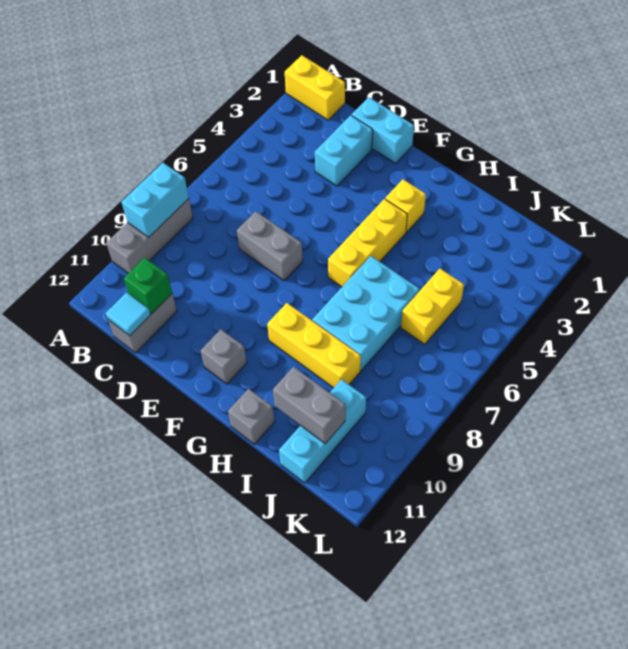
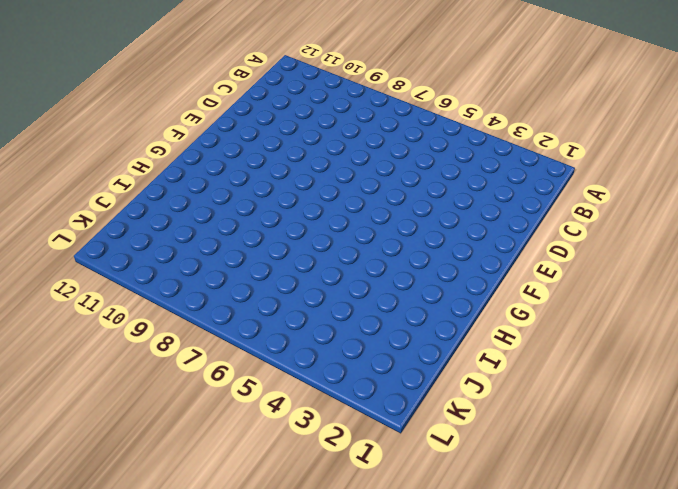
none -> yellow brick A1:B1 level 1
none -> grey brick A8:A10 level 1
none -> grey brick C11:C12 level 1

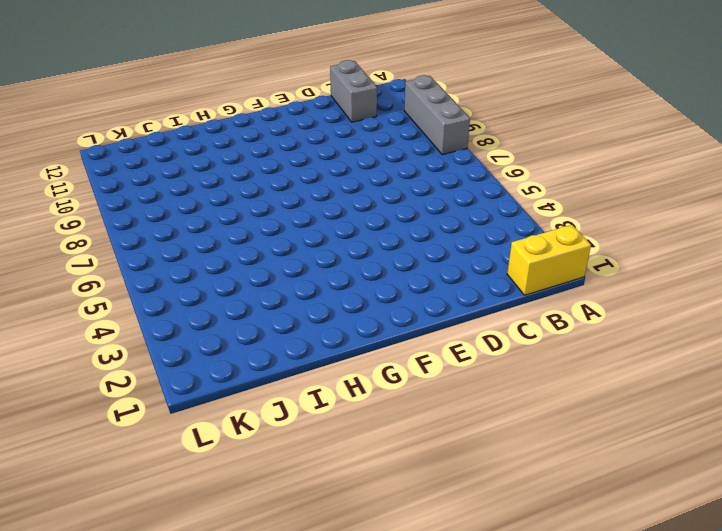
none -> cyan brick D1:E1 level 1
none -> cyan brick D2:D3 level 1
none -> grey brick D7:E7 level 1

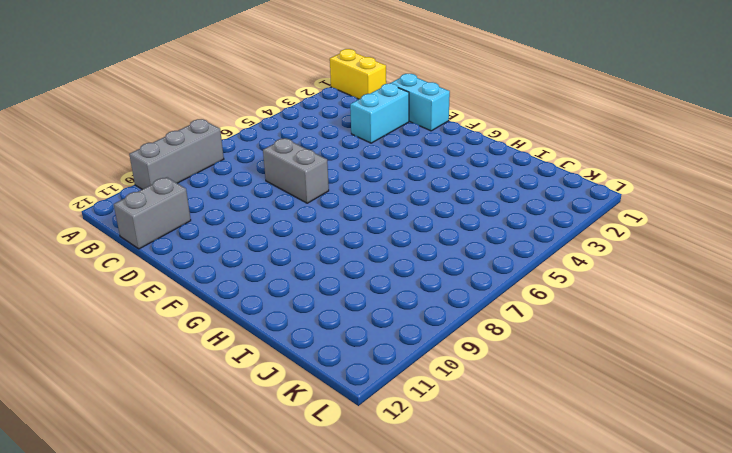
none -> grey brick F11 level 1
none -> yellow brick G3 level 1
none -> yellow brick G4:G6 level 1

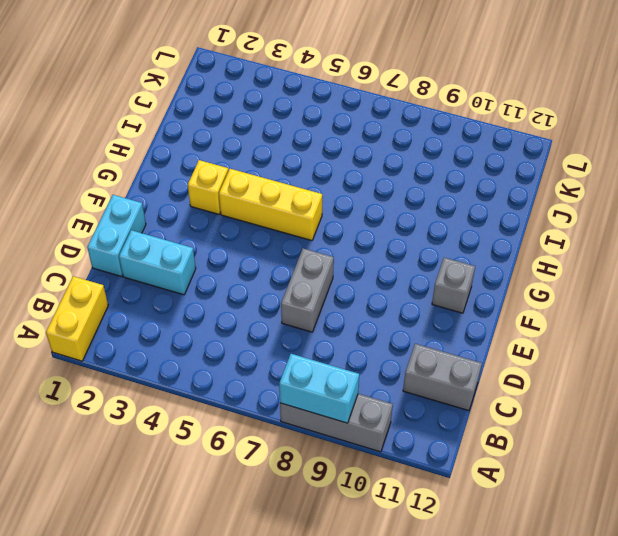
none -> yellow brick G9:I9 level 1
none -> cyan brick H6:I8 level 1
none -> grey brick H12 level 1

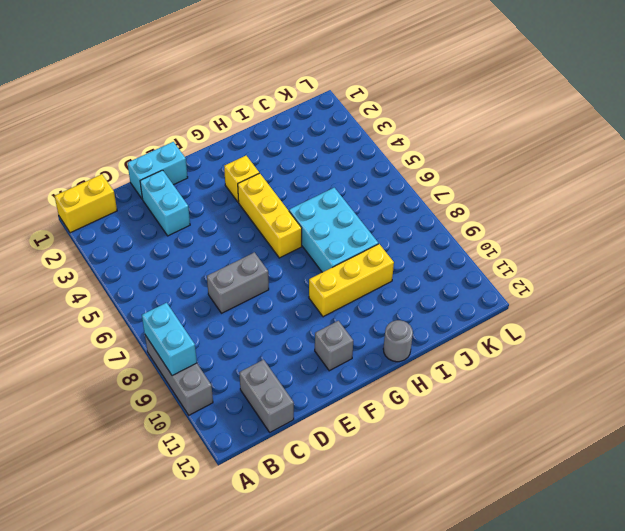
grey round brick H12 level 1 -> grey brick H12 level 1
none -> yellow brick J5:J6 level 1
none -> cyan brick J10:J12 level 1
none -> green brick C11 level 2

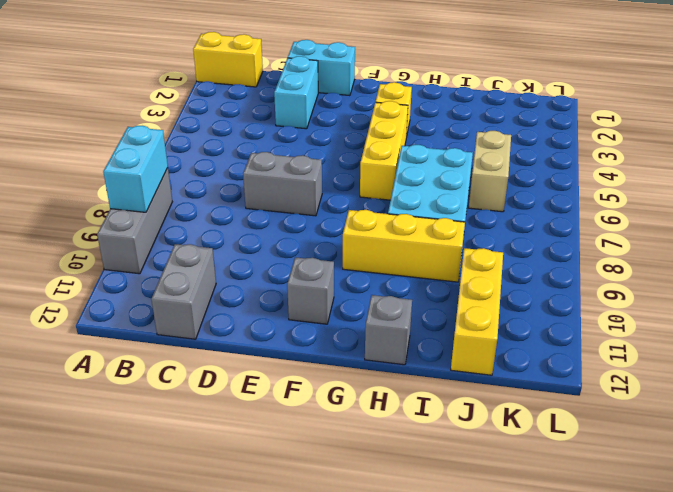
tan brick J5:J6 level 1 -> yellow brick J5:J6 level 1
yellow brick J10:J12 level 1 -> cyan brick J10:J12 level 1
none -> green brick C11 level 2
none -> cyan tile C12 level 2
none -> grey brick I11:J11 level 2

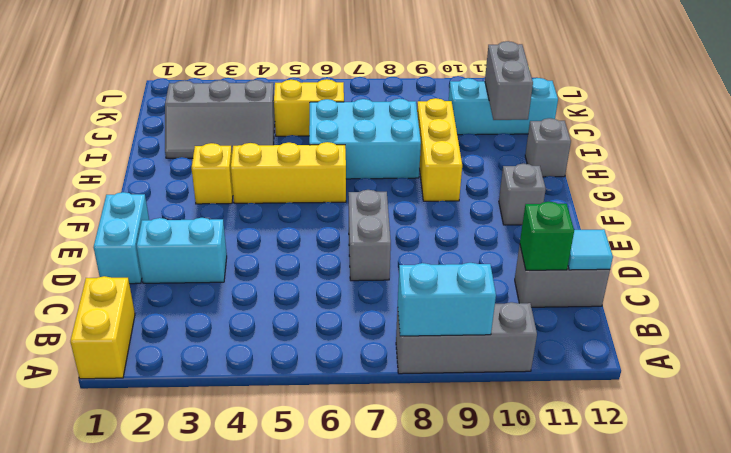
grey slope I2:J4 level 1 top J -> none

